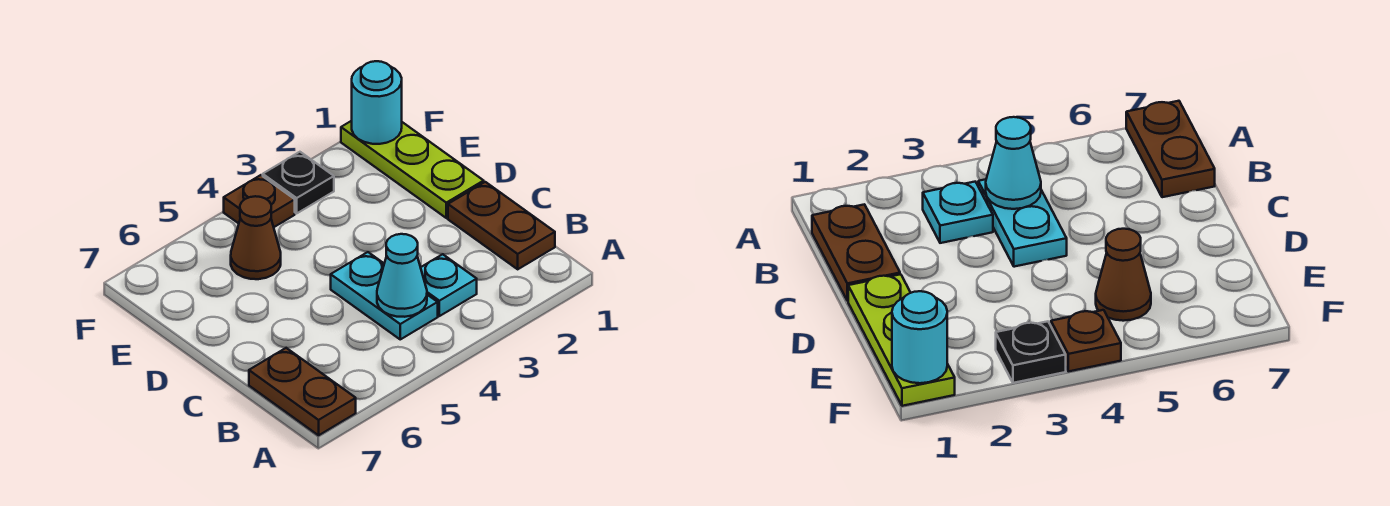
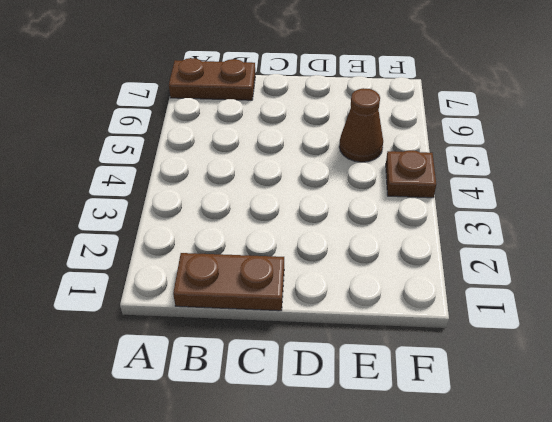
none -> cyan plate B3 level 1
none -> cyan plate B4:C4 level 1

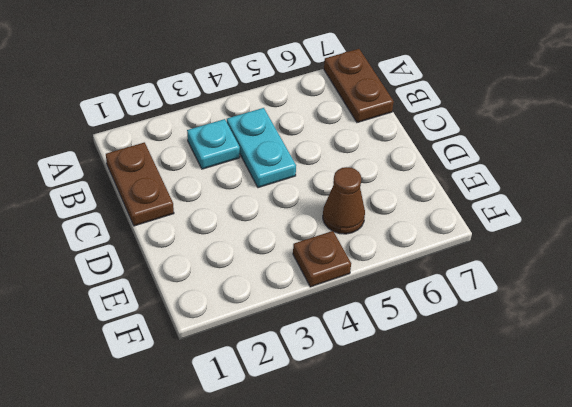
none -> lime plate D1:F1 level 1
none -> black plate F3 level 1

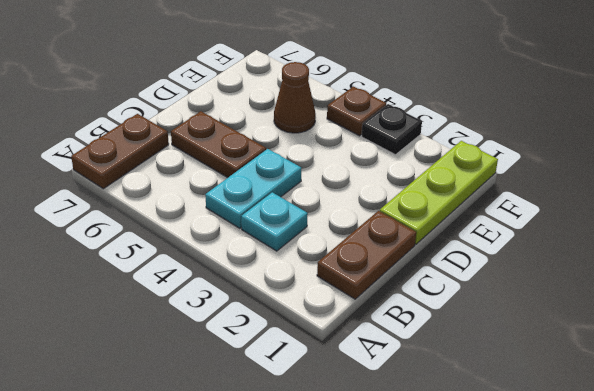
brown plate C5:C6 level 1 -> none
none -> cyan cone B4 level 2
none -> cyan round brick F1 level 2

